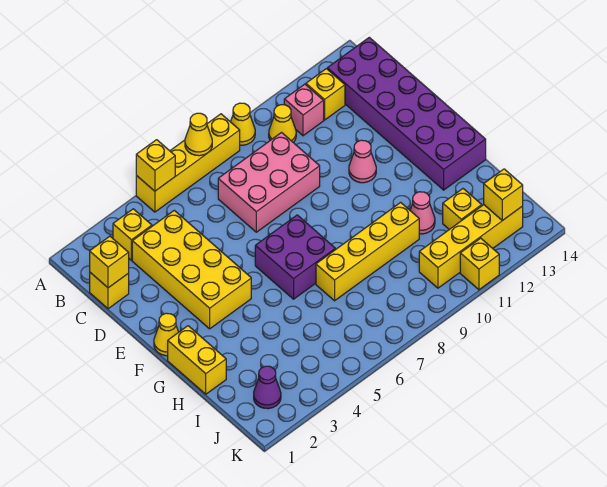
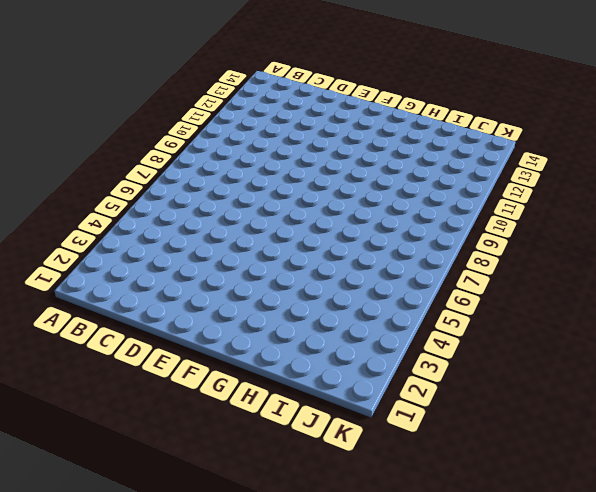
none -> yellow brick A5:A8 level 1
none -> yellow cone A9 level 1
none -> yellow brick B3 level 1

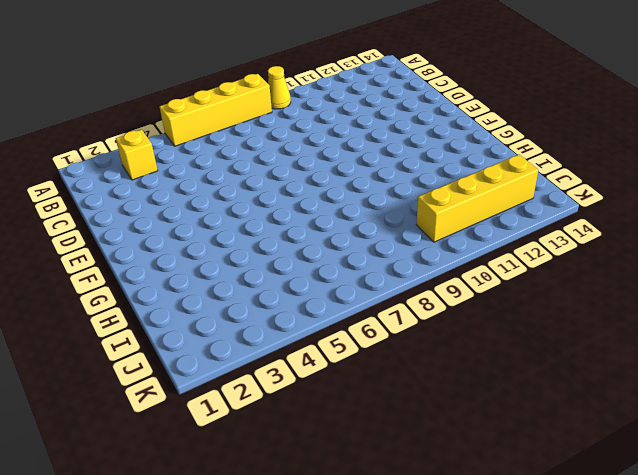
none -> yellow cone B10 level 1
none -> pink brick B11 level 1
none -> yellow brick B12 level 1

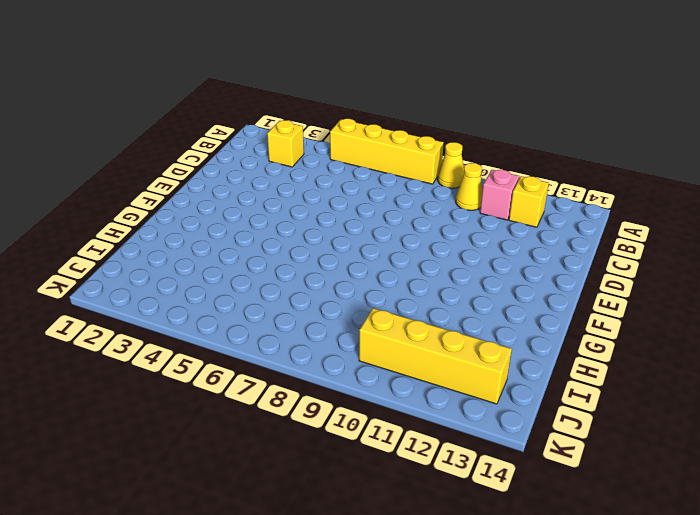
none -> purple brick B13:G14 level 1
none -> yellow brick C1 level 1
none -> yellow brick C3:F4 level 1

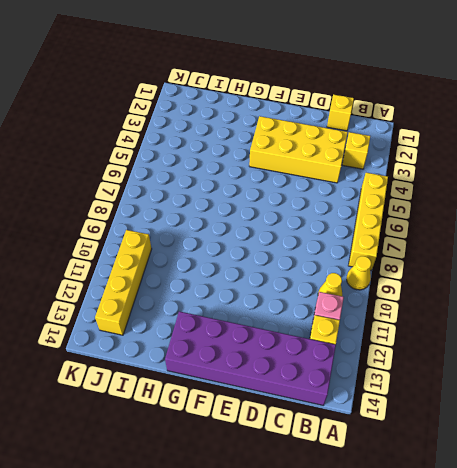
none -> pink brick C7:D9 level 1
none -> pink cone E11 level 1
none -> yellow cone F1 level 1

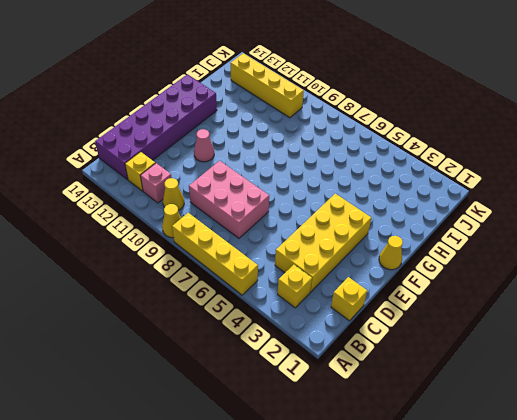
none -> purple brick F6:G7 level 1
none -> yellow brick G1:H1 level 1
none -> yellow brick H7:H10 level 1

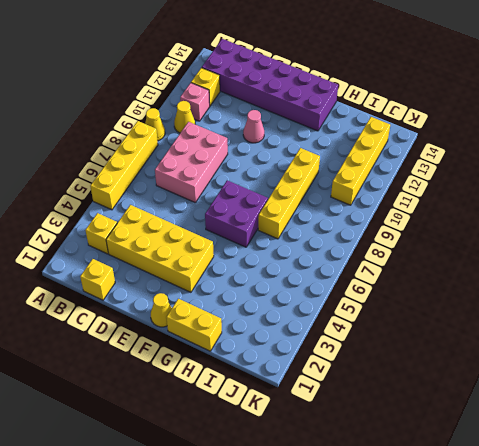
none -> pink cone H11 level 1
none -> yellow brick I12 level 1
none -> purple cone J2 level 1

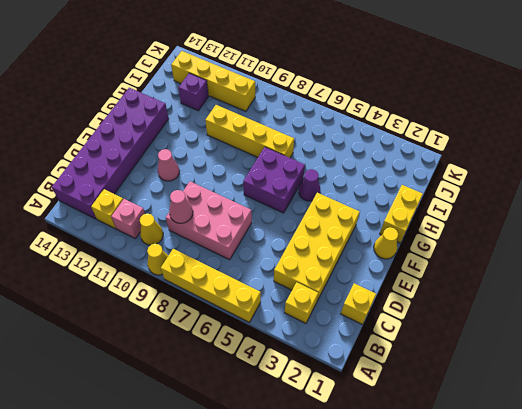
pink cone C9 level 2 -> pink cone H11 level 1
purple cone G5 level 1 -> purple cone J2 level 1
purple brick I12 level 1 -> yellow brick I12 level 1
none -> yellow brick K11 level 1
none -> yellow brick A5 level 2
none -> yellow cone A7 level 2

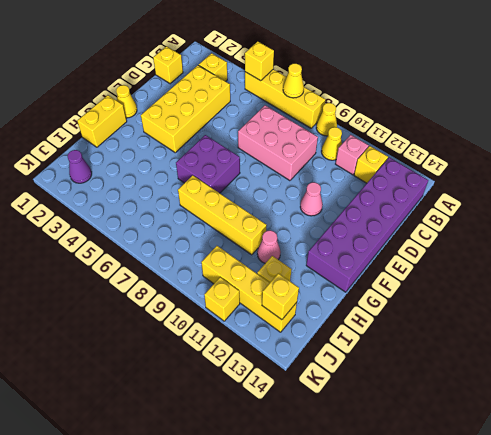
none -> yellow brick C1 level 2

